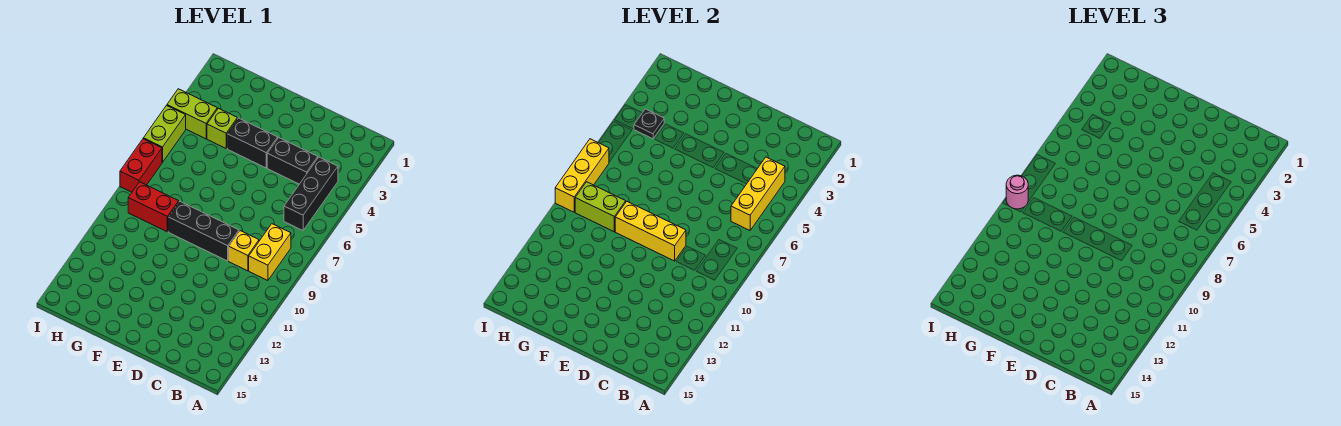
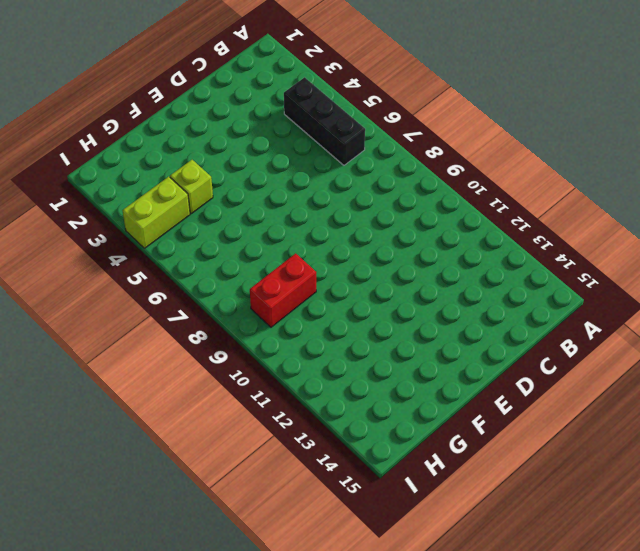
none -> yellow brick B8:B9 level 1
none -> black brick C4:D4 level 1
none -> yellow brick C9 level 1

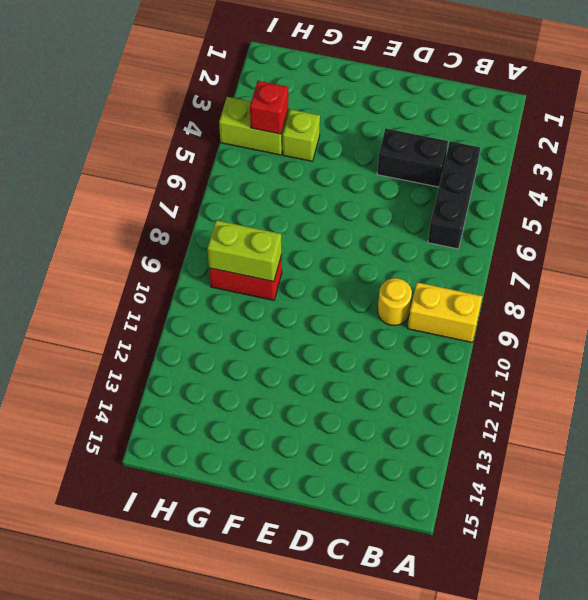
yellow brick A9:B9 level 1 -> yellow brick B8:B9 level 1
yellow round brick C9 level 1 -> yellow brick C9 level 1
red brick H4 level 2 -> black plate H4 level 2
none -> black brick D9:F9 level 1
none -> black brick E4:F4 level 1
none -> lime brick I5:I6 level 1

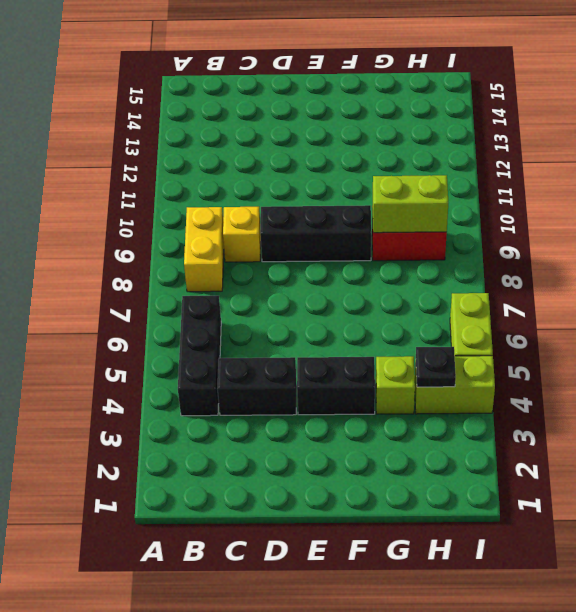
none -> red brick I7:I8 level 1
none -> yellow brick B4:B6 level 2
none -> yellow brick D9:F9 level 2

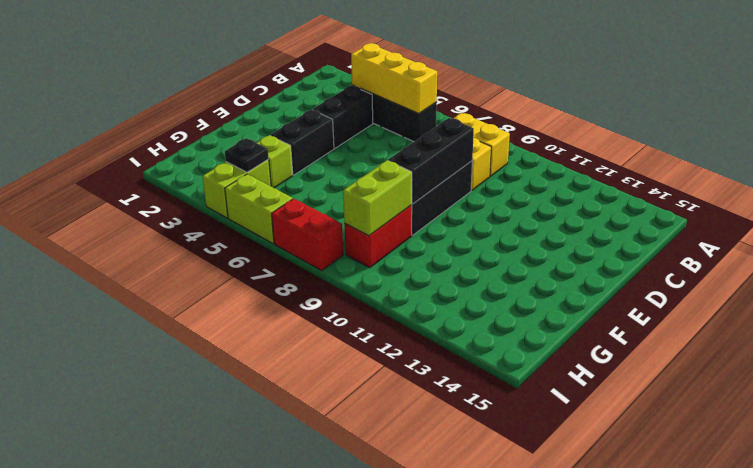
black brick D9:F9 level 2 -> yellow brick D9:F9 level 2
none -> yellow brick I7:I9 level 2
none -> pink round brick I9 level 3

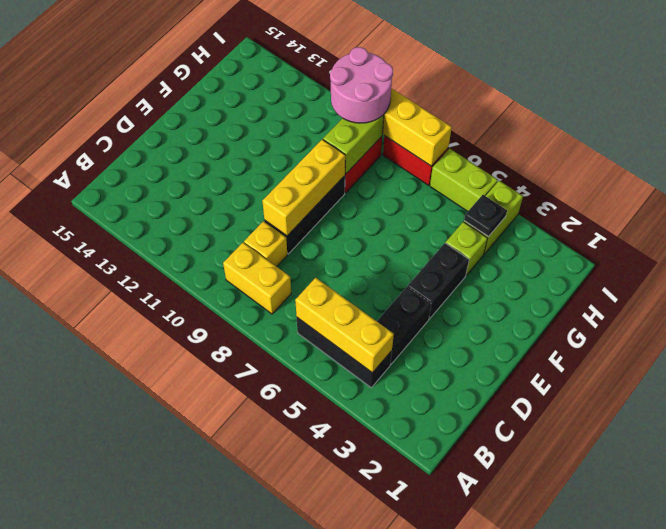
pink round brick H9:I10 level 3 -> pink round brick I9 level 3

